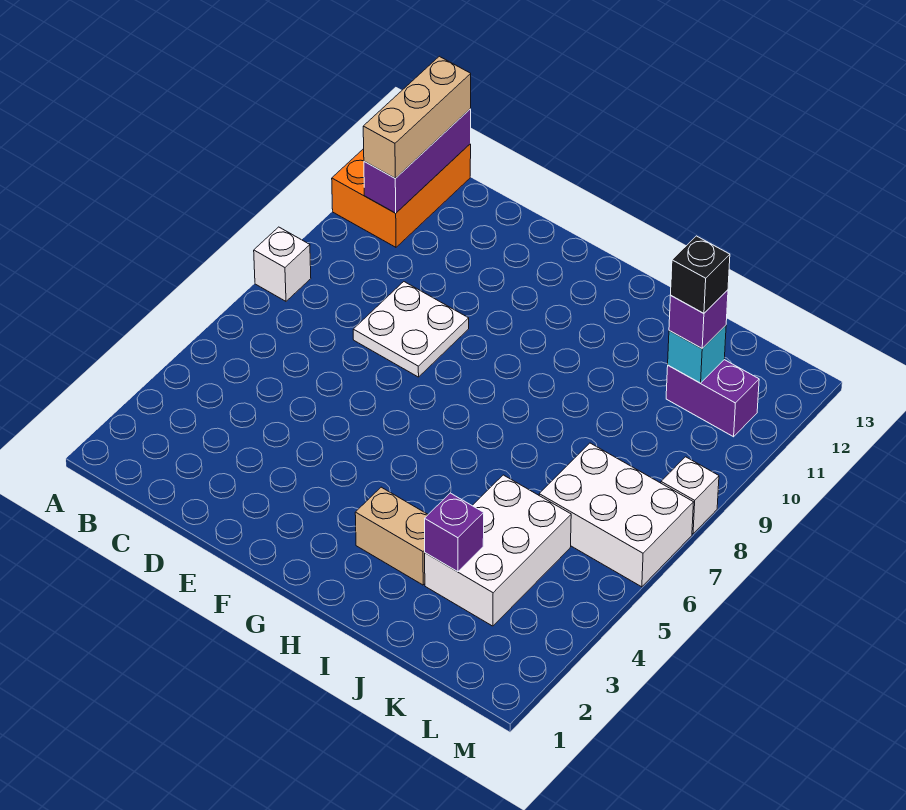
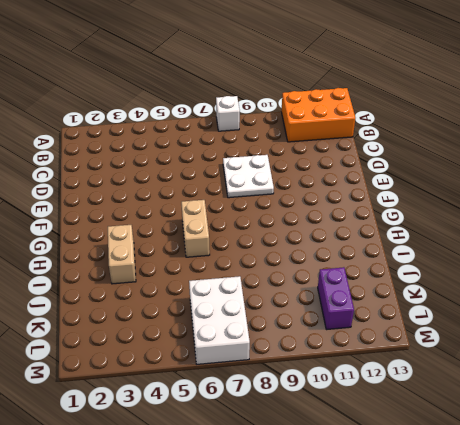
tan brick G6:H6 level 1 -> none
none -> white brick J3:K5 level 1
none -> white brick M8 level 1
none -> purple brick B11:B13 level 2

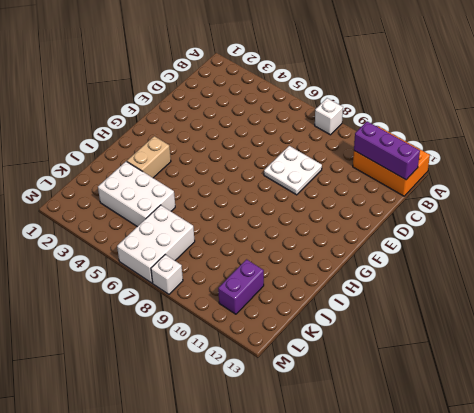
none -> purple brick J3 level 2
none -> cyan brick K11 level 2
none -> tan brick B11:B13 level 3

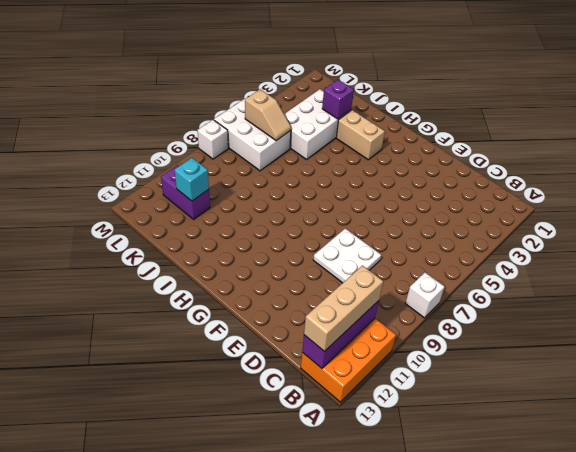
tan slope K6:L6 level 2 top L -> none
none -> purple brick K11 level 3
none -> black brick K11 level 4

